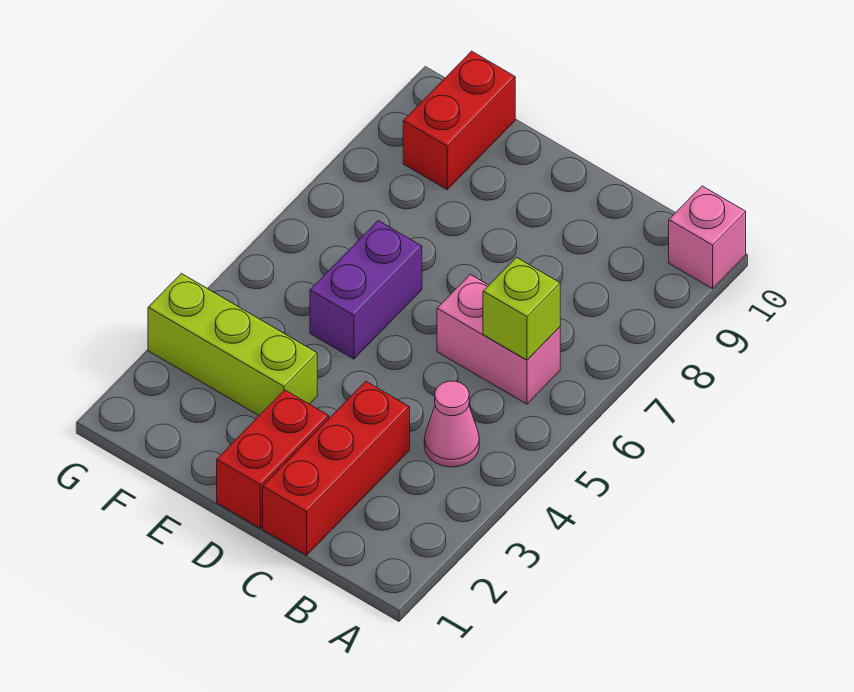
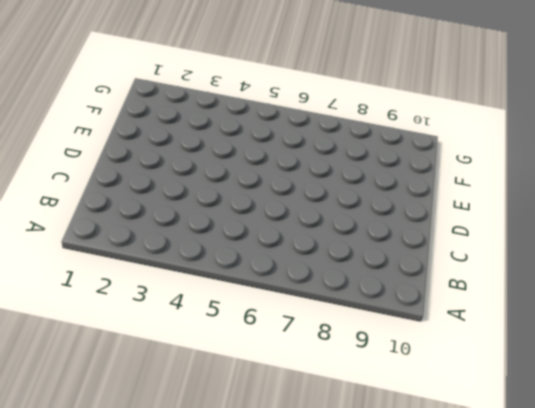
none -> pink brick A10 level 1
none -> pink cone B4 level 1

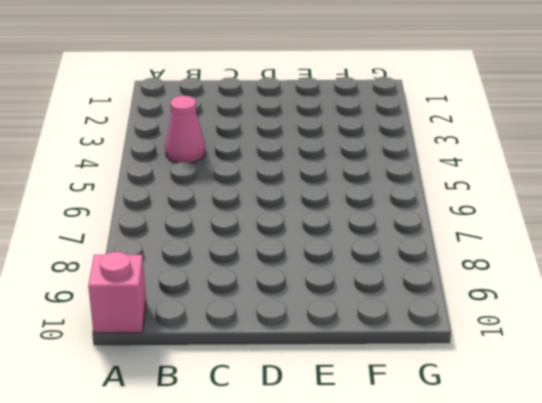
none -> pink brick B6:C6 level 1
none -> red brick C1:C3 level 1

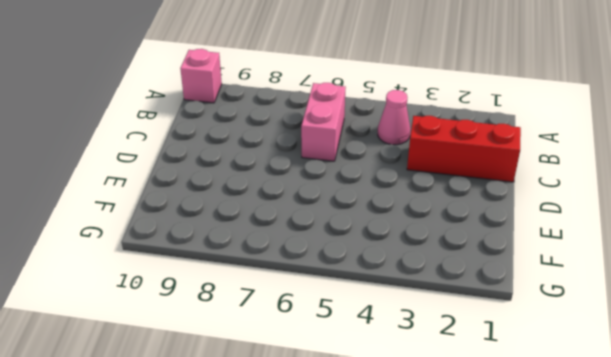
none -> red brick D1:D2 level 1
none -> lime brick E3:G3 level 1

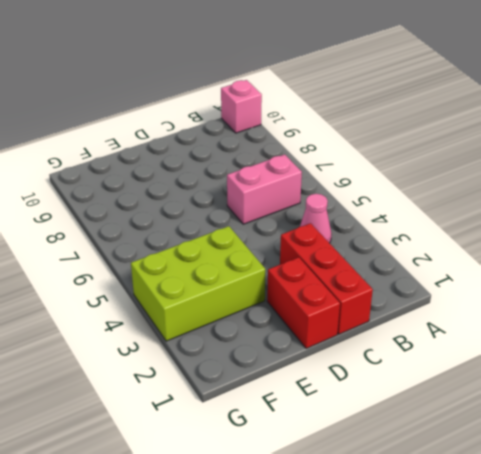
lime brick E3:G4 level 1 -> lime brick E3:G3 level 1
none -> purple brick E5:E6 level 1
none -> red brick F9:F10 level 1

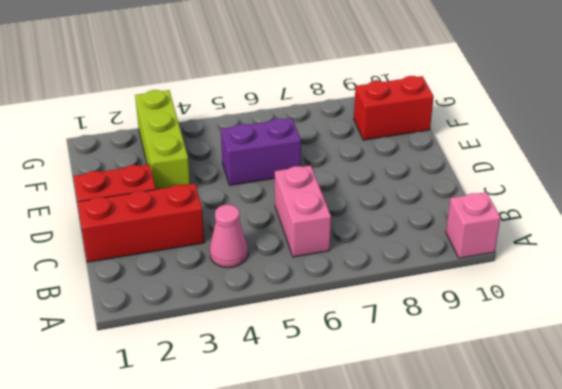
none -> lime brick B6 level 2

